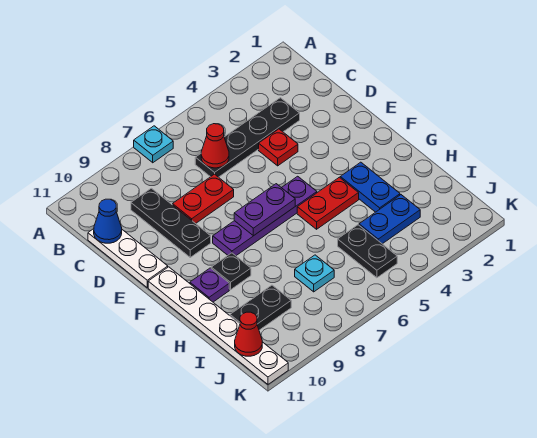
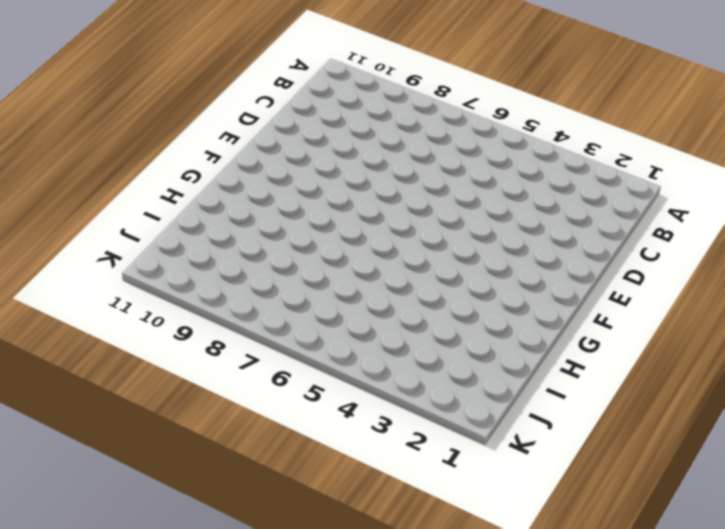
none -> cyan plate A7 level 1
none -> black plate C3:C6 level 1
none -> black plate C9:E9 level 1

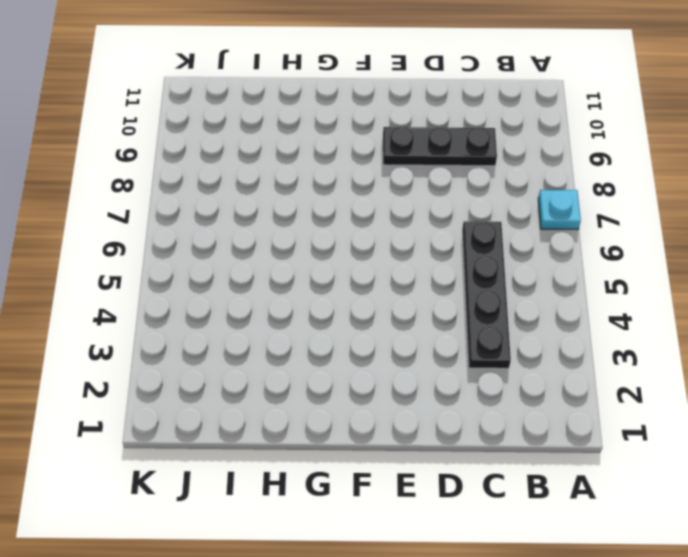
none -> white plate C11:E11 level 1
none -> red plate D4 level 1
none -> red plate D7:D8 level 1

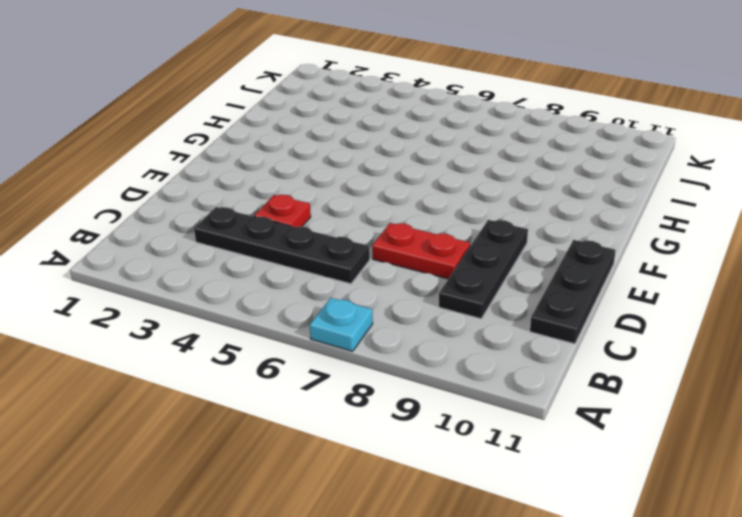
black plate C11:E11 level 1 -> white plate C11:E11 level 1
none -> purple plate F5:F8 level 1
none -> white plate F11:K11 level 1
none -> blue plate G3:H3 level 1

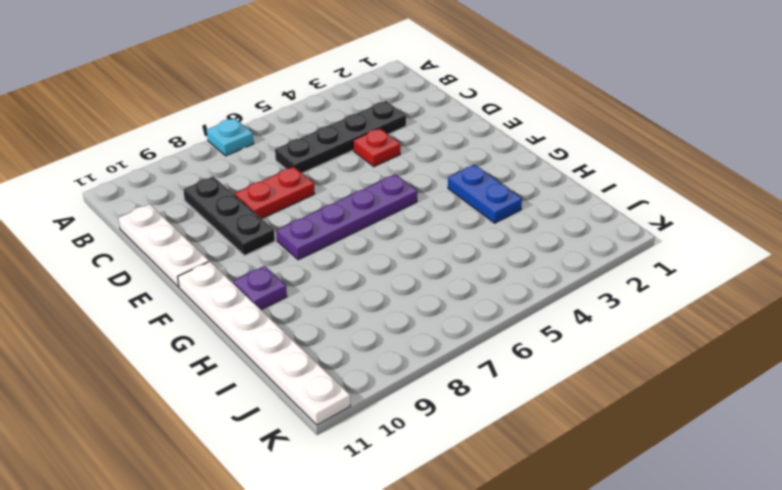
none -> red plate G4:G5 level 1
none -> black plate G9 level 1
none -> blue plate I3:I4 level 1

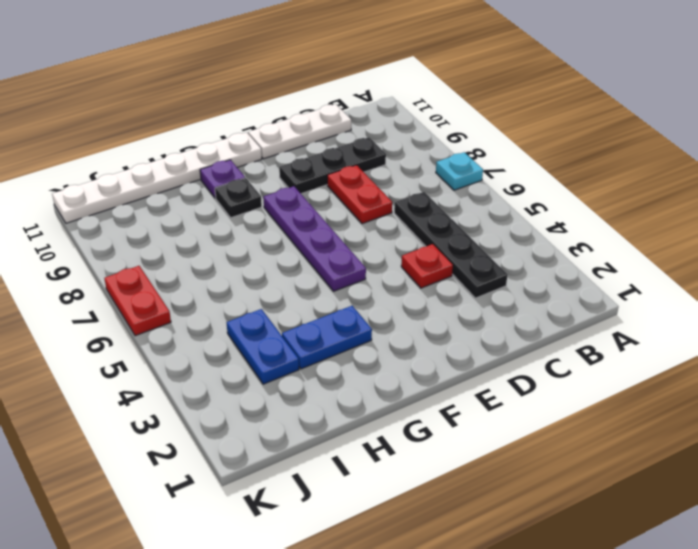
red plate K6:K7 level 1 -> red plate G4:G5 level 1
none -> black plate I5:J5 level 1
none -> cyan plate I7 level 1
none -> black plate I9:I10 level 1

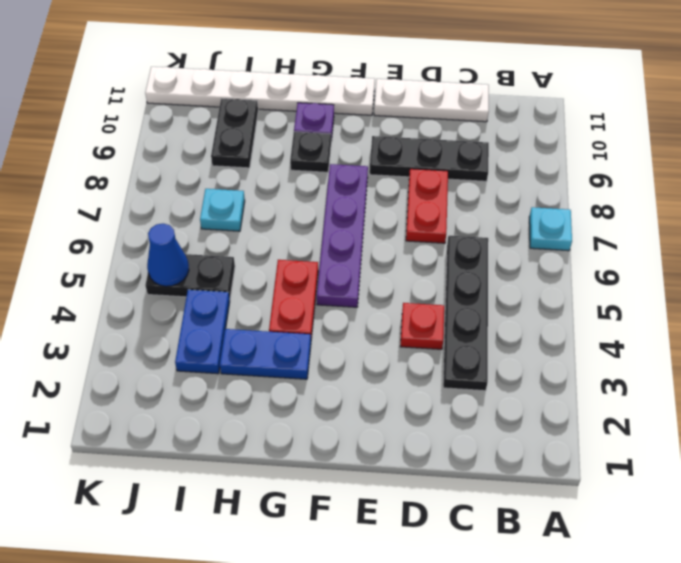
blue cone J5 level 2 -> blue cone C11 level 2
none -> red cone C6 level 2
none -> purple plate F6:F7 level 2
none -> red cone J11 level 2

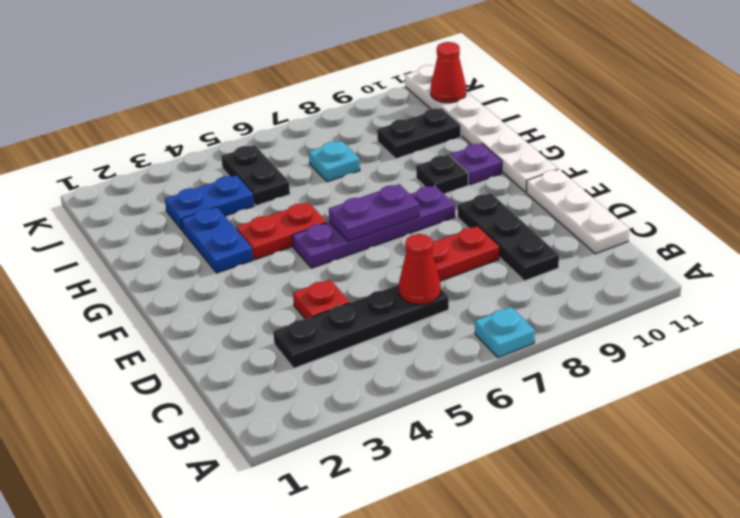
none -> blue cone C11 level 2

